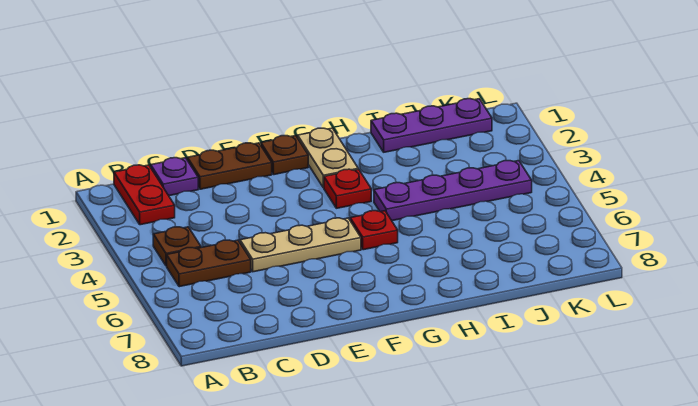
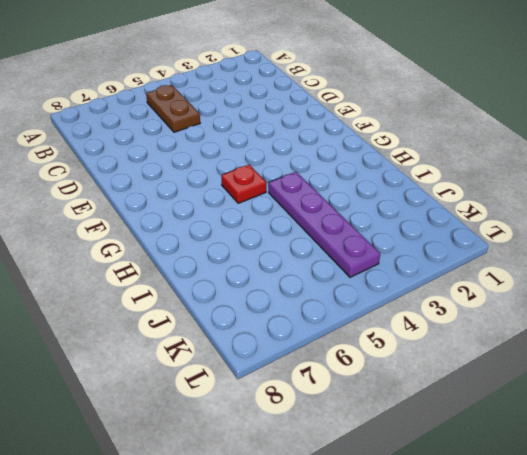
none -> red plate B1:B2 level 1
none -> brown plate B4 level 1
none -> purple plate C1 level 1

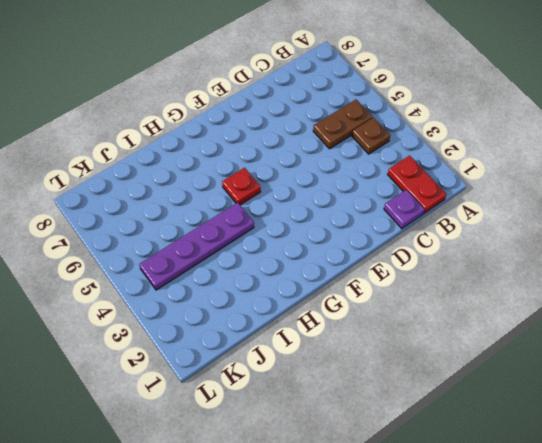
none -> brown plate D1:E1 level 1
none -> tan plate D5:F5 level 1
none -> brown plate F1 level 1

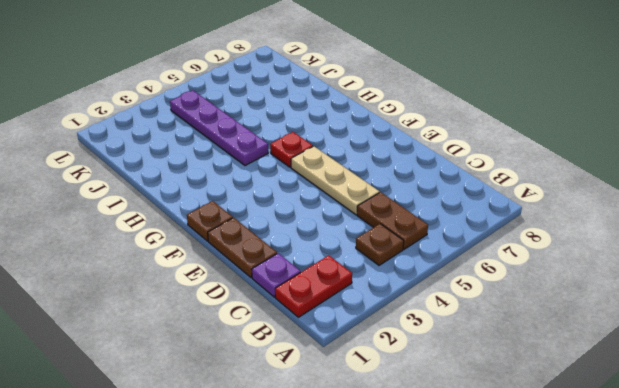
none -> tan plate G1:G2 level 1
none -> red plate G3 level 1
none -> purple plate I1:K1 level 1

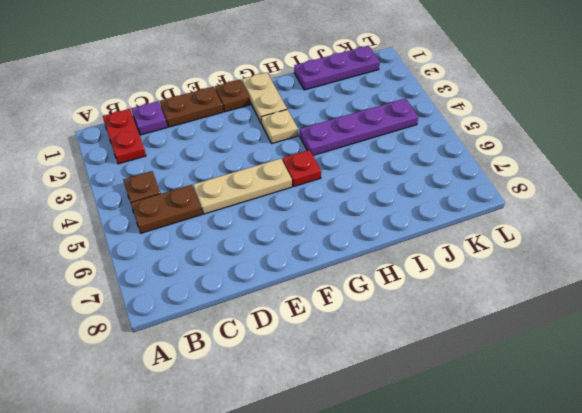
tan plate G3 level 1 -> red plate G3 level 1

